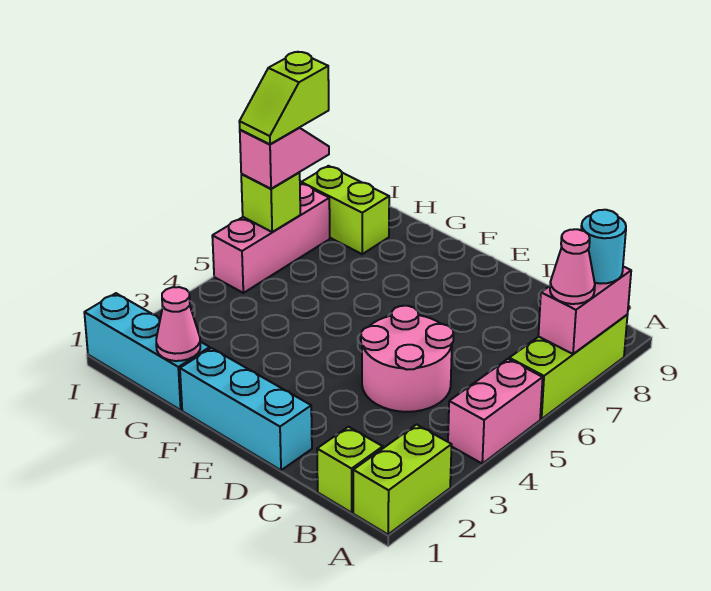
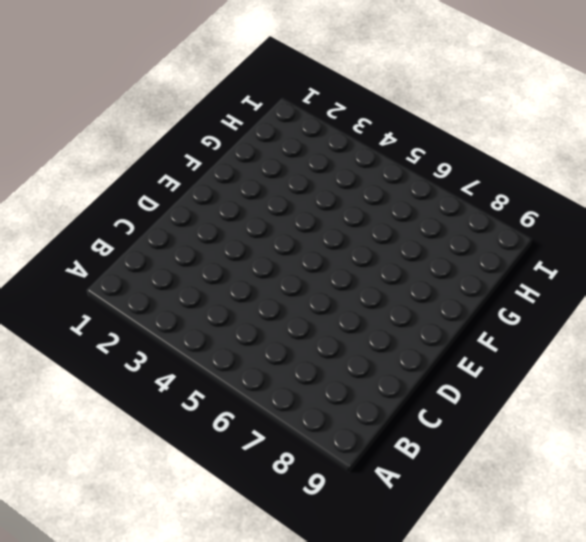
none -> lime brick A1:A2 level 1
none -> pink brick A4:A5 level 1
none -> lime brick A6:A8 level 1

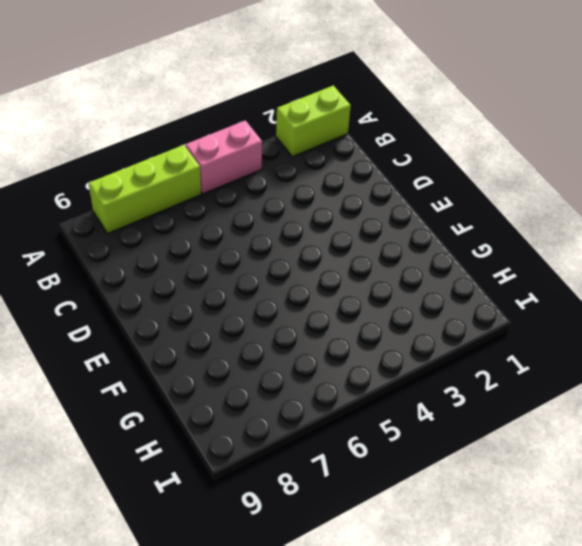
none -> lime brick B1 level 1
none -> pink round brick C4:D5 level 1
none -> cyan brick D1:F1 level 1

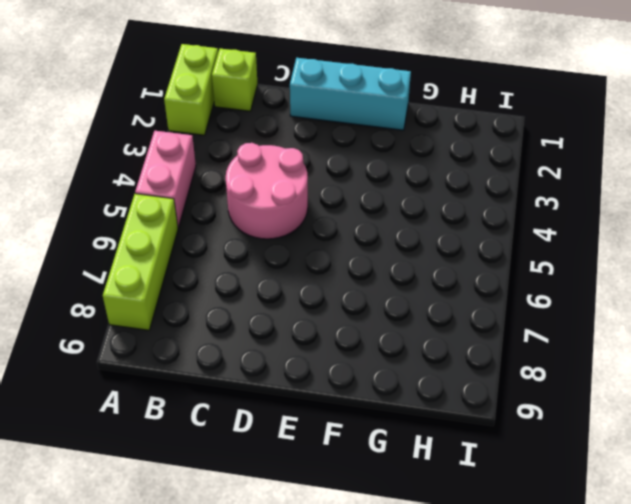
none -> cyan brick G1:I1 level 1
none -> lime brick H8:I8 level 1
none -> pink brick I5:I7 level 1

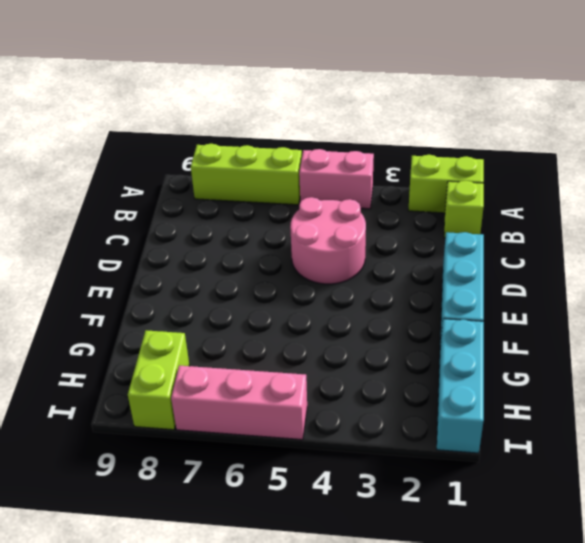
none -> pink brick A7:A8 level 2
none -> pink cone G1 level 2
none -> lime brick I6 level 2

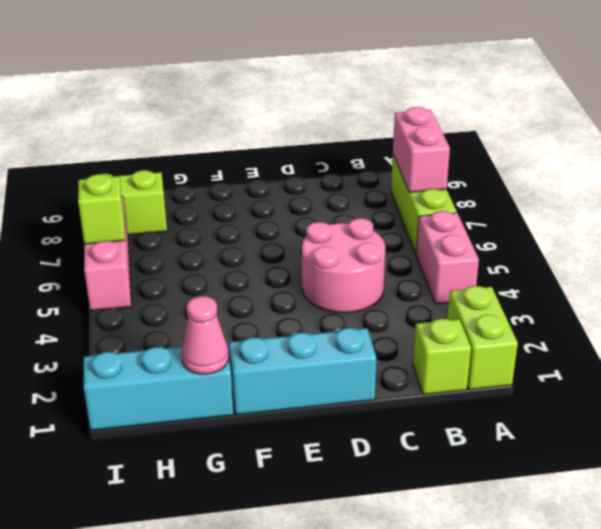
none -> pink cone A7 level 3
none -> cyan round brick A8 level 3
none -> pink slope I6:I7 level 3 top 6

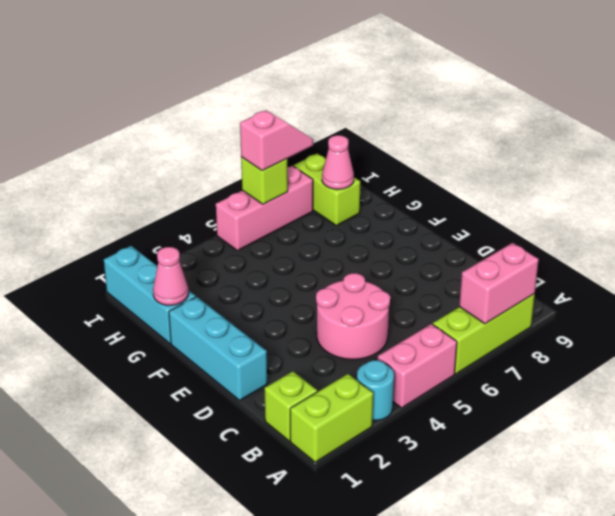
cyan round brick A3 level 1 -> cyan round brick A8 level 3
pink cone H8 level 2 -> pink cone A7 level 3
none -> lime slope I6:I7 level 4 top 7

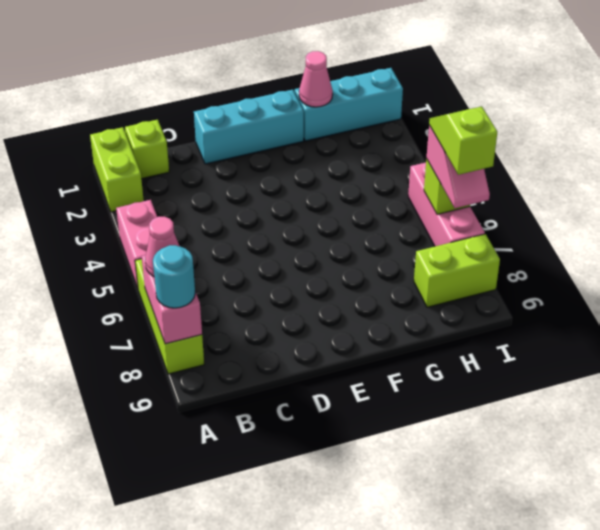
none -> pink round brick C4:D5 level 1

